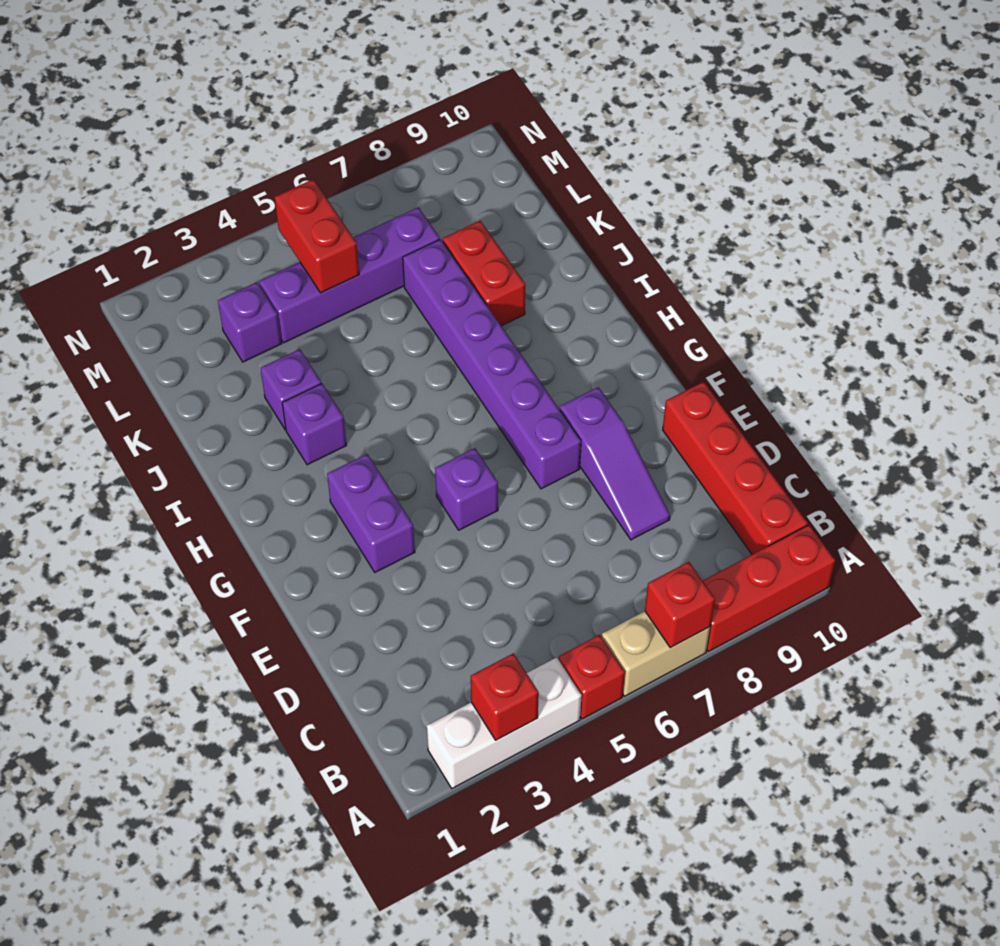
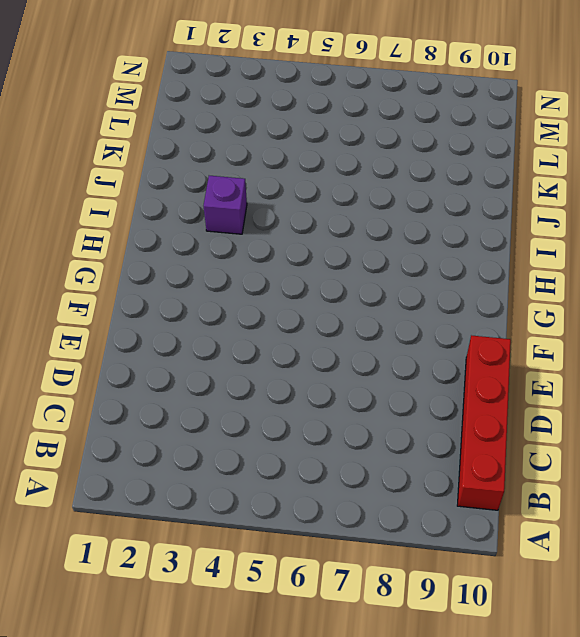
none -> white brick A2:A4 level 1
none -> red brick A5 level 1
none -> tan brick A6:A7 level 1

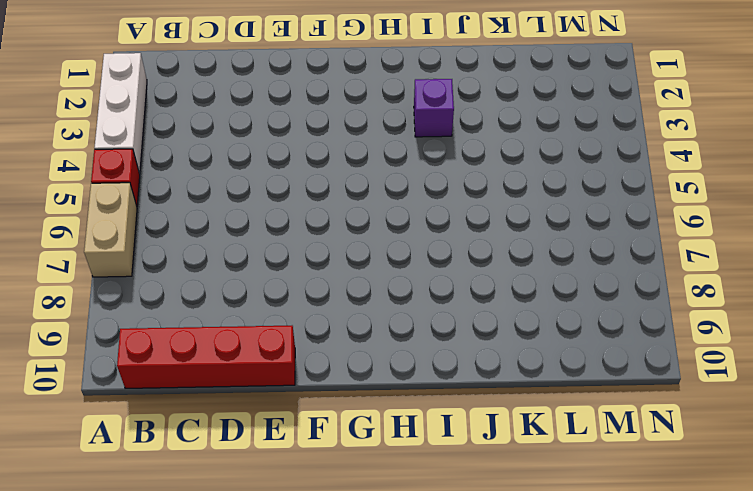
none -> red brick A8:A10 level 1
none -> purple slope D8:F8 level 1 top F
none -> purple brick F3:G3 level 1

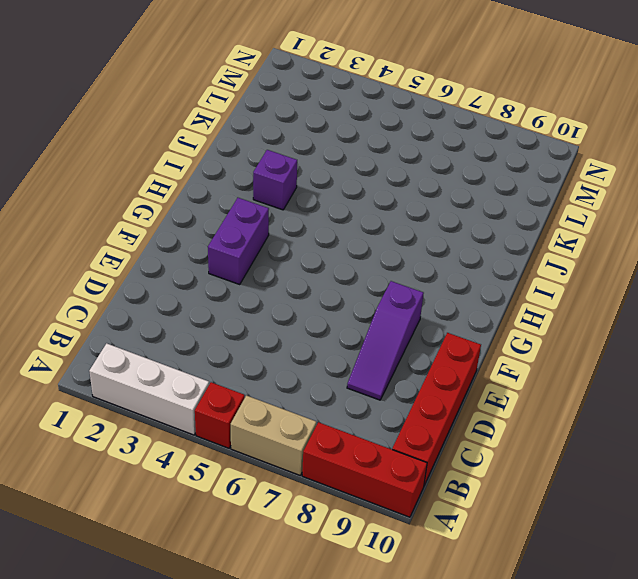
none -> purple brick F5 level 1
none -> purple brick F7:K7 level 1
none -> purple brick J3 level 1

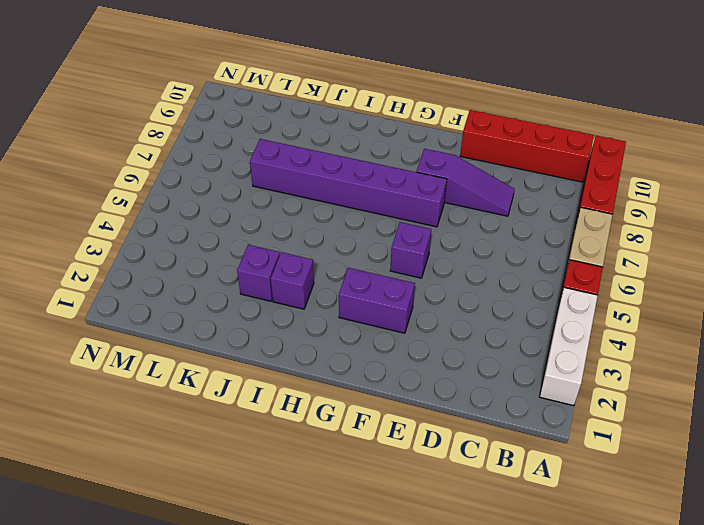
none -> red brick J8:K8 level 1
none -> purple brick L3 level 1
none -> purple brick L4:L7 level 1

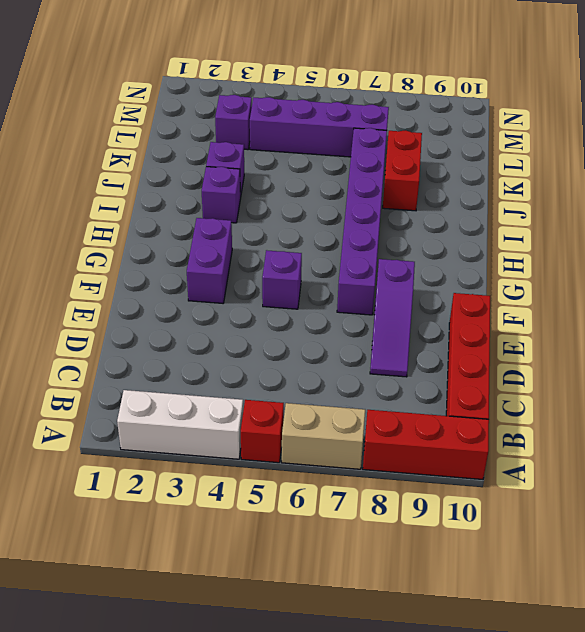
none -> red brick A3 level 2
none -> red brick A7 level 2
none -> red brick L5:M5 level 2

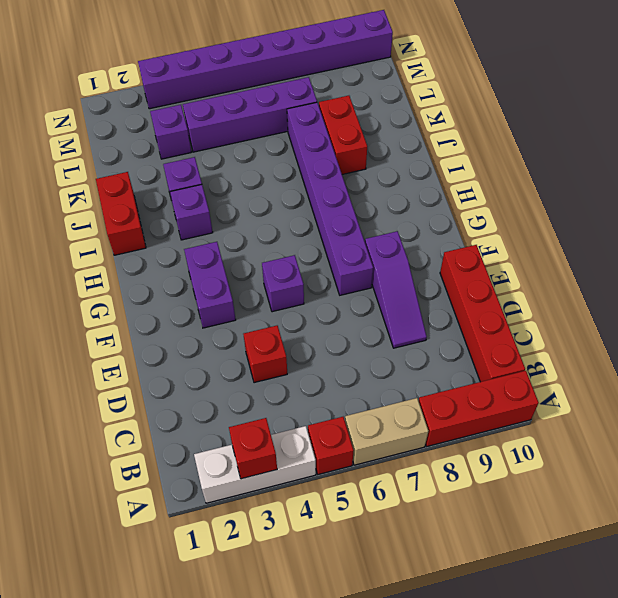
red brick D4 level 1 -> red brick A7 level 2
red brick I1:J1 level 1 -> red brick L5:M5 level 2
purple brick N3:N10 level 1 -> none

